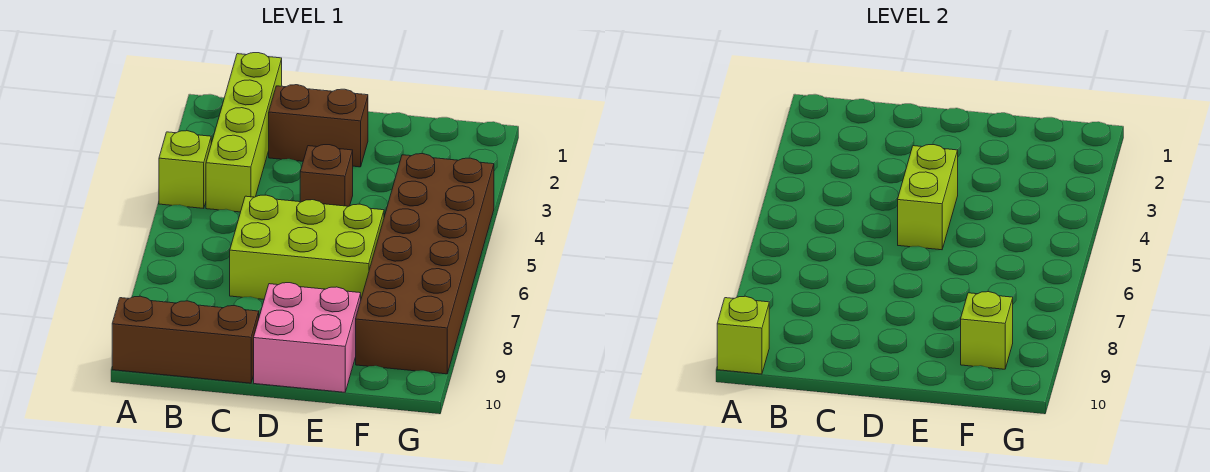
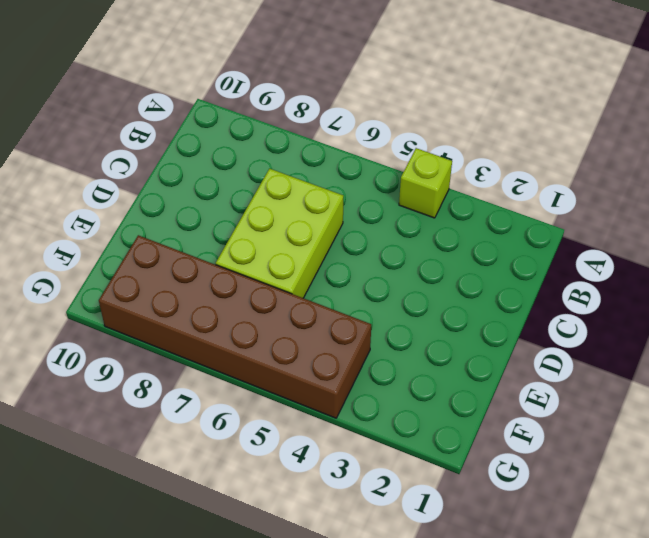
none -> brown brick A10:C10 level 1
none -> lime brick B1:B4 level 1

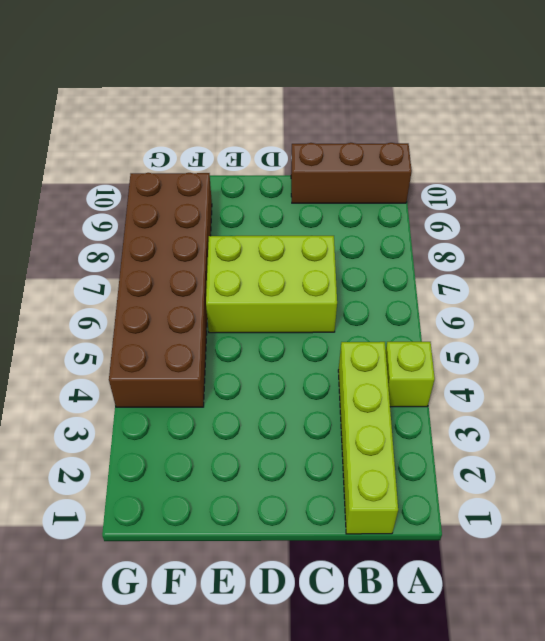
none -> brown brick C2:D2 level 1
none -> brown brick D4 level 1

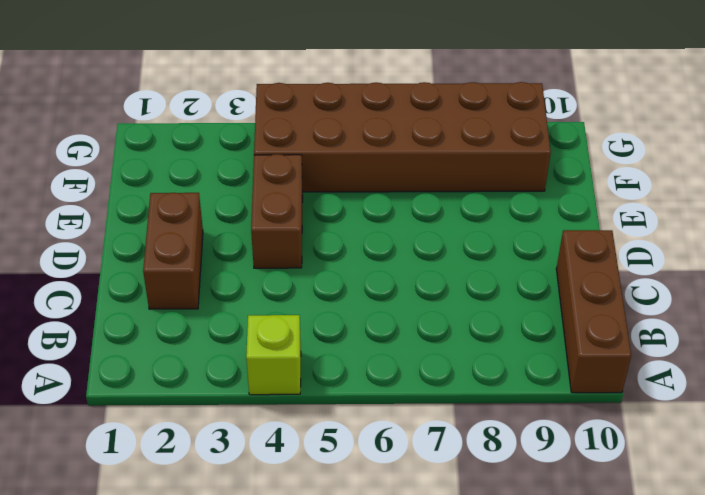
brown brick D4:E4 level 1 -> brown brick D4 level 1
none -> lime brick B1:B4 level 1
none -> lime brick C6:E7 level 1

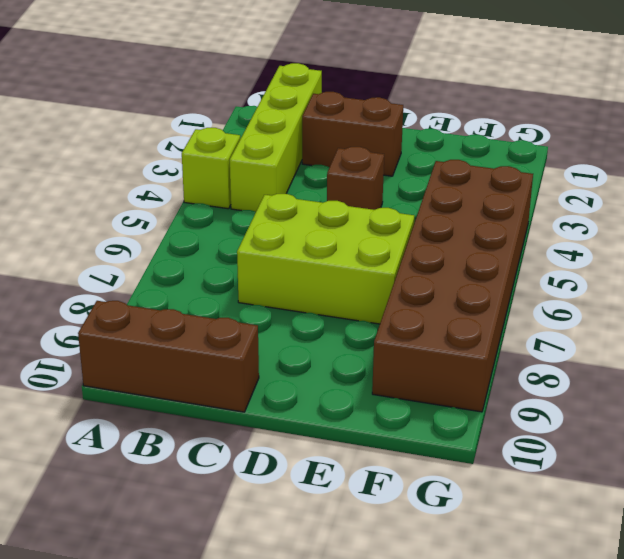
none -> pink brick D9:E10 level 1
none -> lime brick A10 level 2

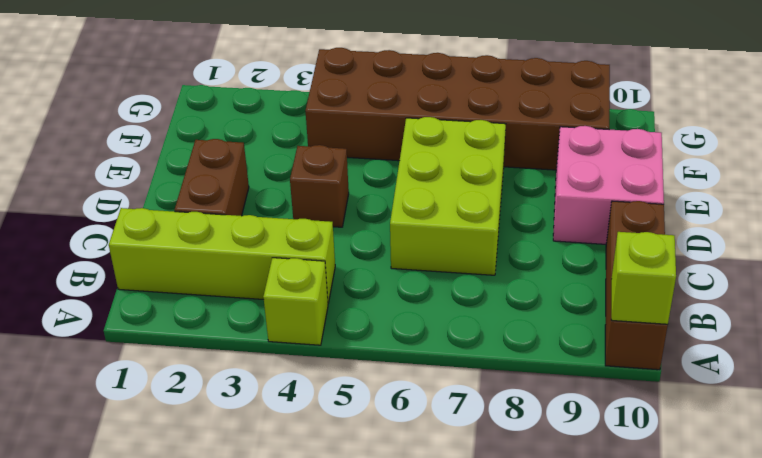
none -> lime brick D4:D5 level 2
none -> lime brick F9 level 2

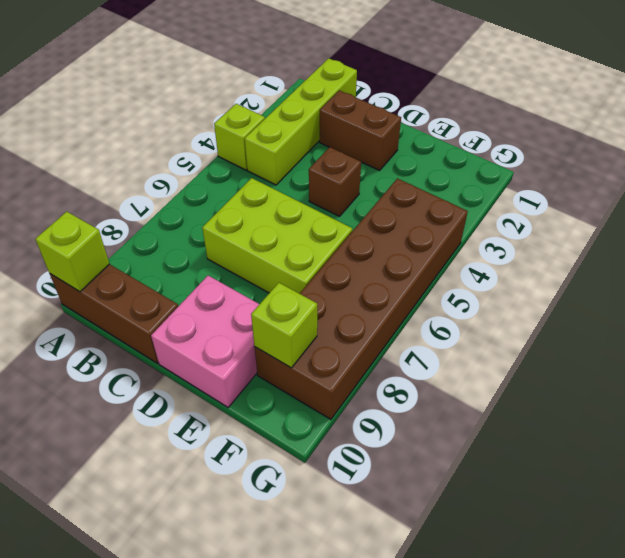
none -> lime brick D4:D5 level 2

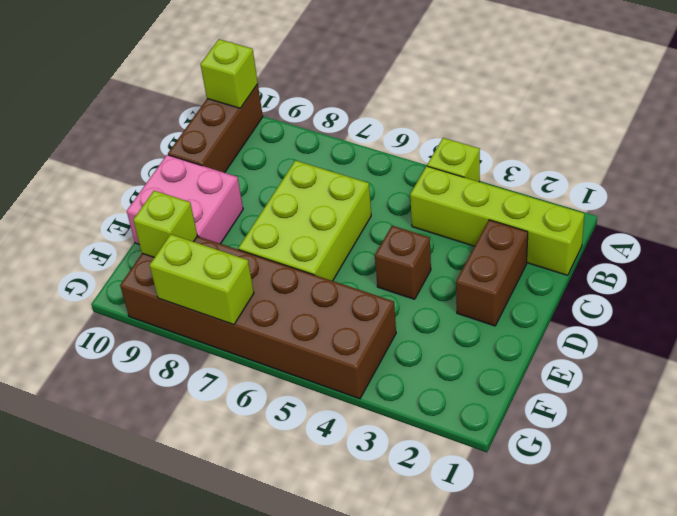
lime brick G7:G8 level 2 -> lime brick D4:D5 level 2

